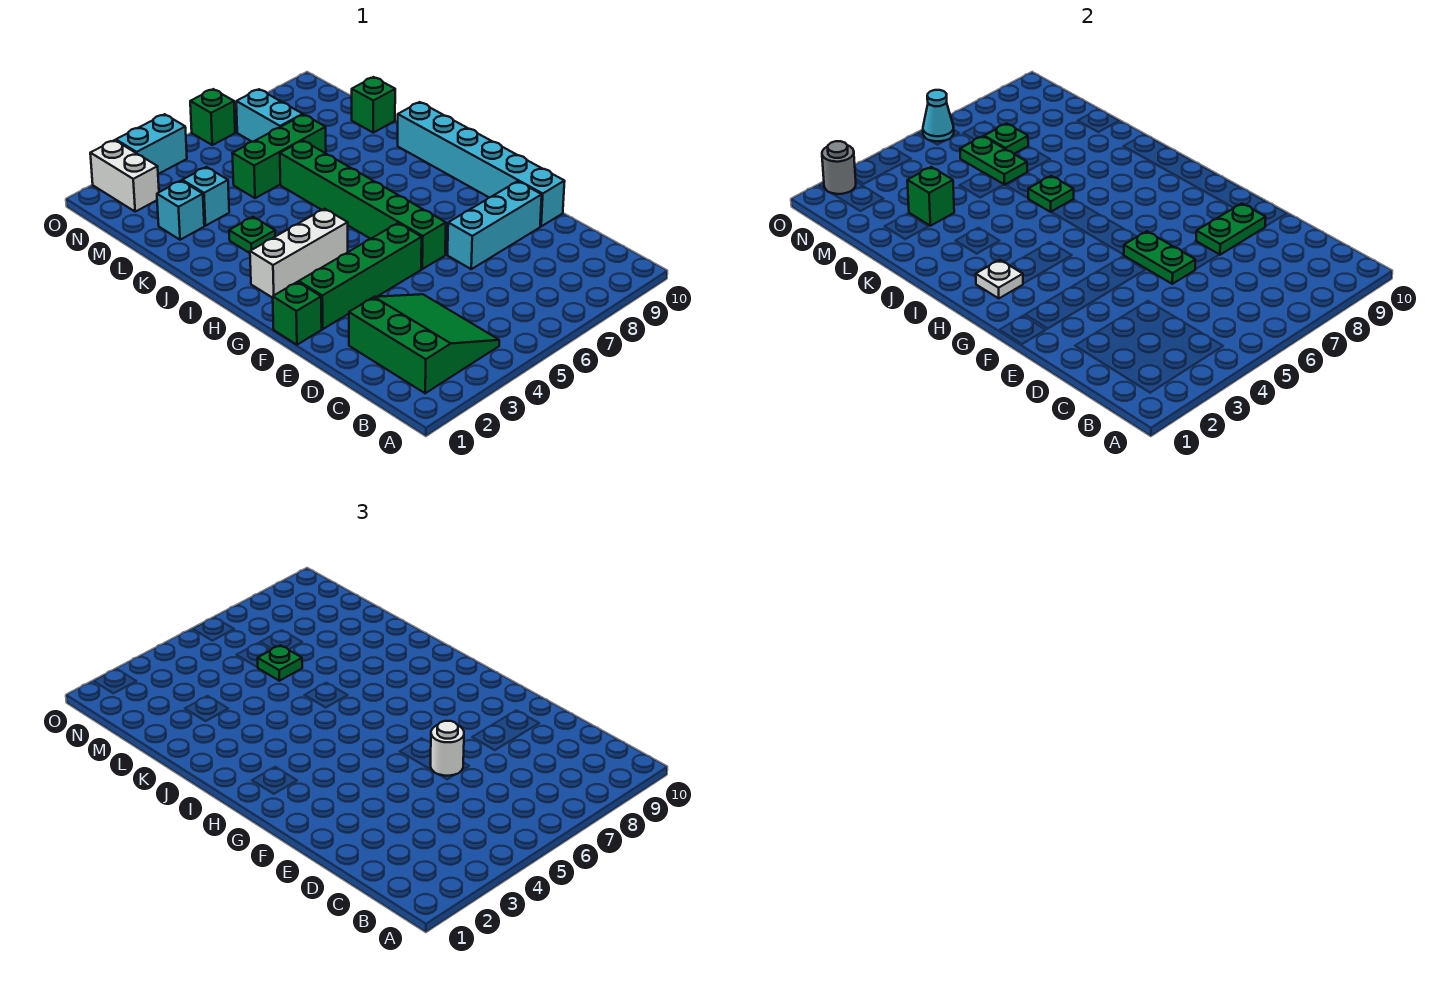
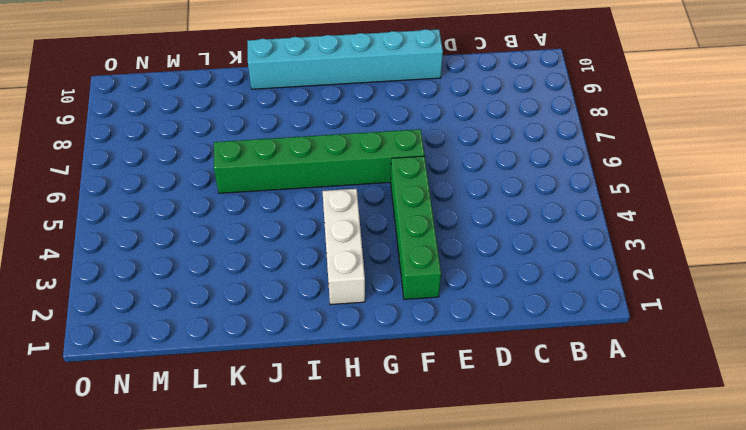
none -> green slope B2:D4 level 1 top 2
none -> cyan brick E7:E9 level 1
none -> green brick F1 level 1

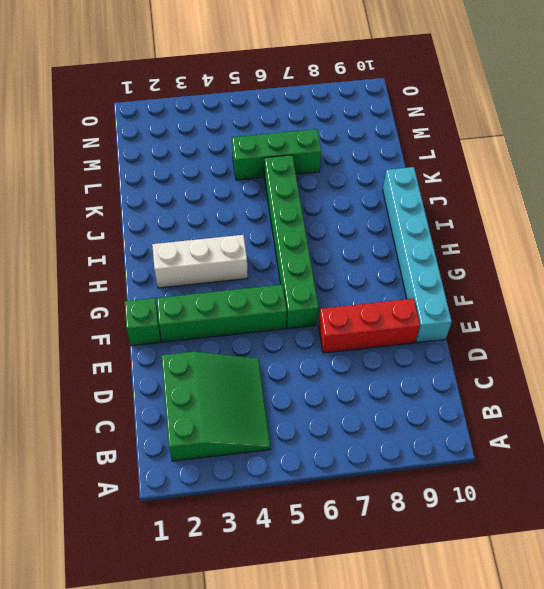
red brick E7:E9 level 1 -> cyan brick E7:E9 level 1
none -> green plate J3 level 1
none -> cyan brick L2 level 1
none -> cyan brick L3 level 1

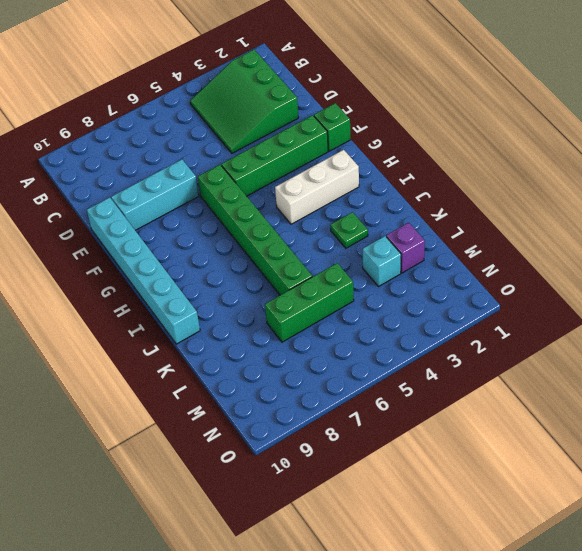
purple brick L2 level 1 -> cyan brick L2 level 1
none -> green brick L10 level 1
none -> cyan brick M7:N7 level 1
none -> white brick N2:O2 level 1

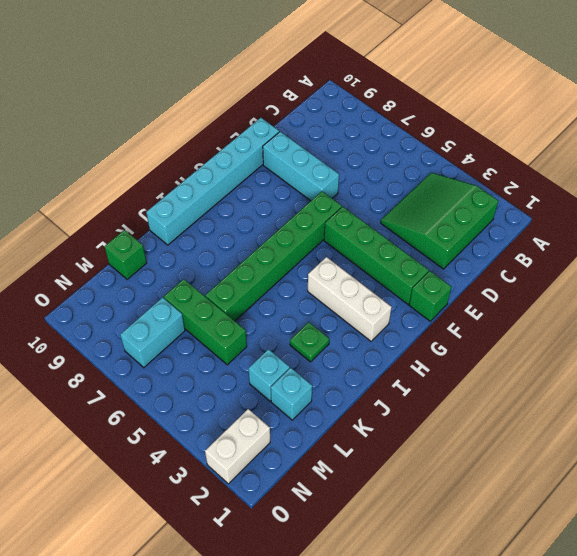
none -> cyan brick O3:O4 level 1
none -> green brick O6 level 1
none -> green plate E6:F6 level 2

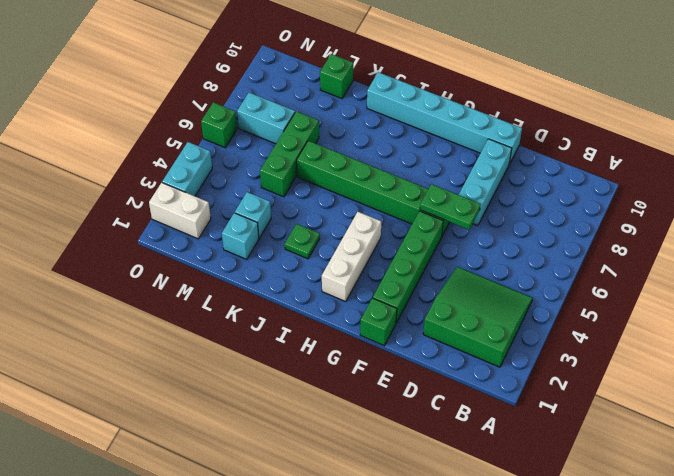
none -> green plate E8:E9 level 2
none -> white plate H2 level 2
none -> green plate J6 level 2

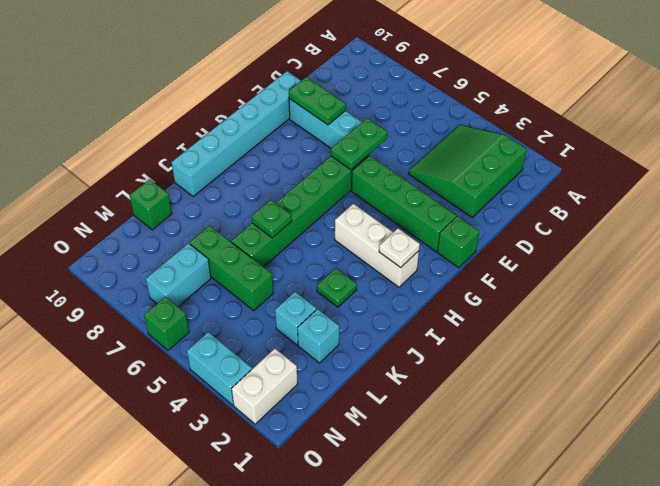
none -> green brick L3 level 2
none -> green plate L6:M6 level 2
none -> green plate M7 level 2

